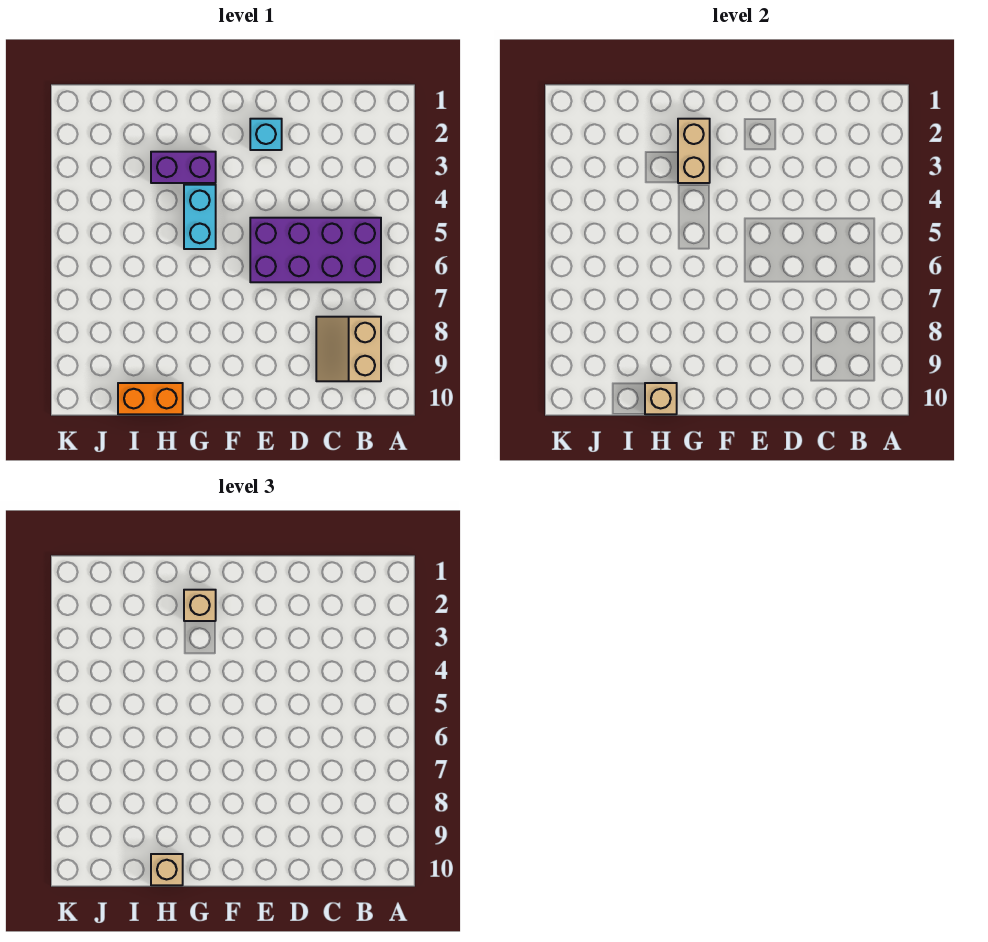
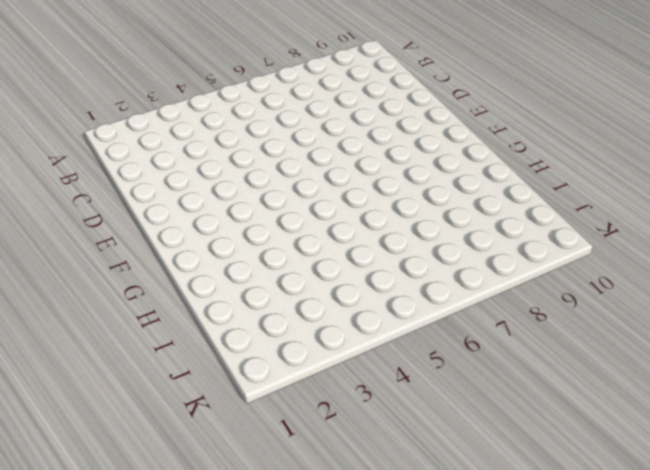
none -> purple brick B5:E6 level 1
none -> tan slope B8:C9 level 1 top B

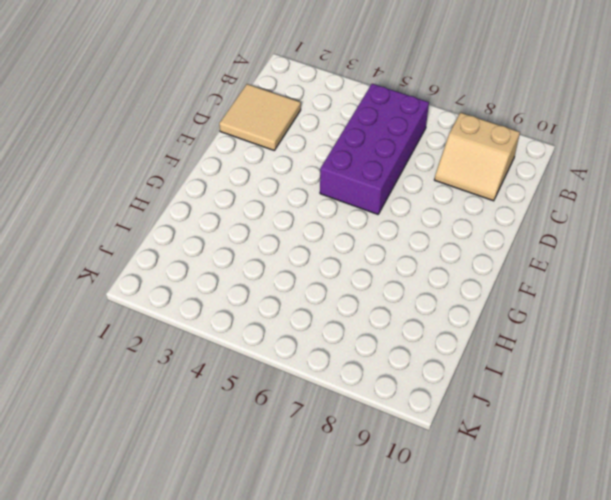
tan tile C1:D2 level 1 -> none
none -> cyan brick E2 level 1
none -> purple brick G3:H3 level 1

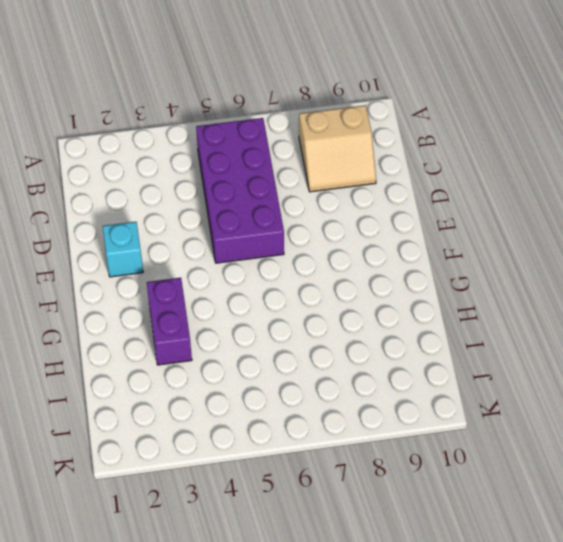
none -> cyan brick G4:G5 level 1
none -> orange brick H10:I10 level 1

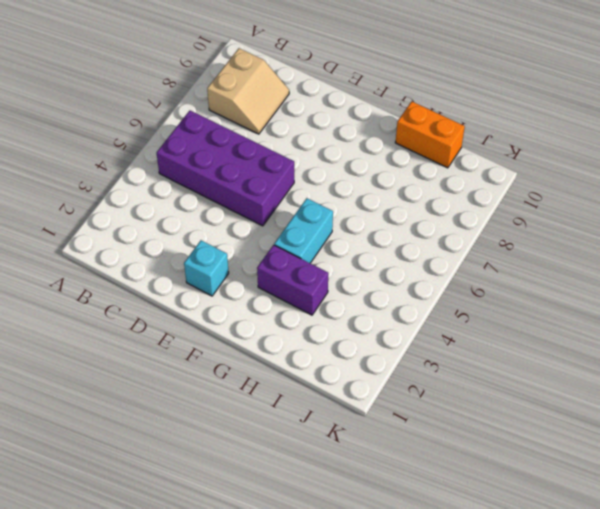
none -> tan brick G2:G3 level 2
none -> tan brick H10 level 2

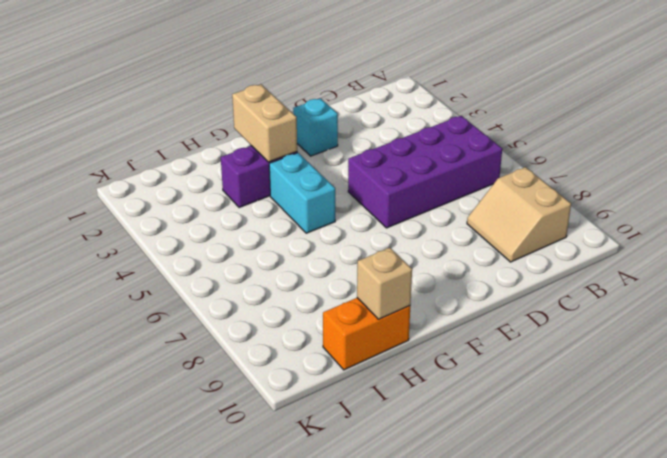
none -> tan brick G2 level 3
none -> tan brick H10 level 3

